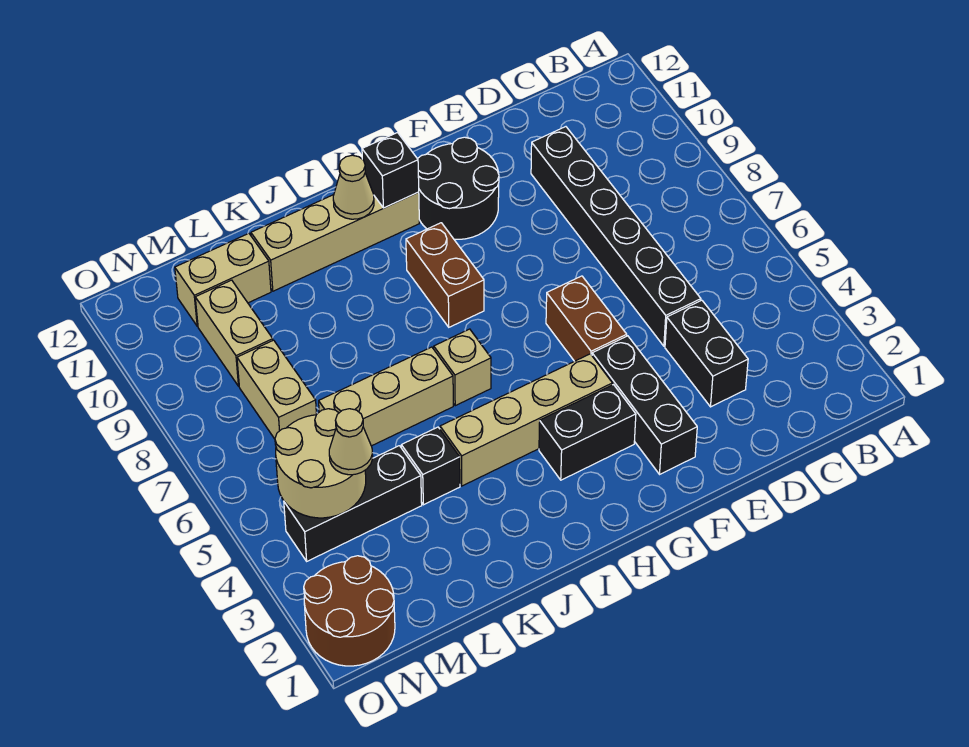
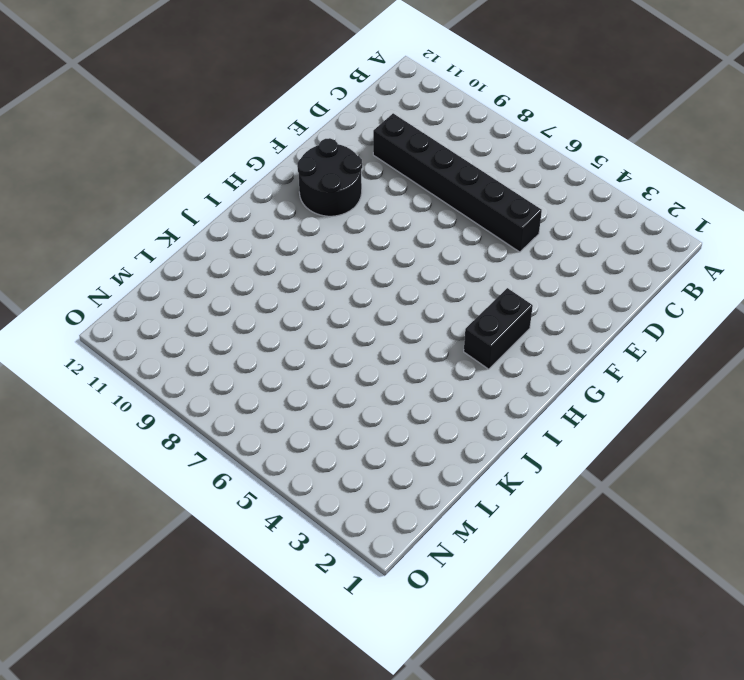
none -> black brick D3:D4 level 1
none -> black brick F2:F4 level 1
none -> brown brick F5:F6 level 1

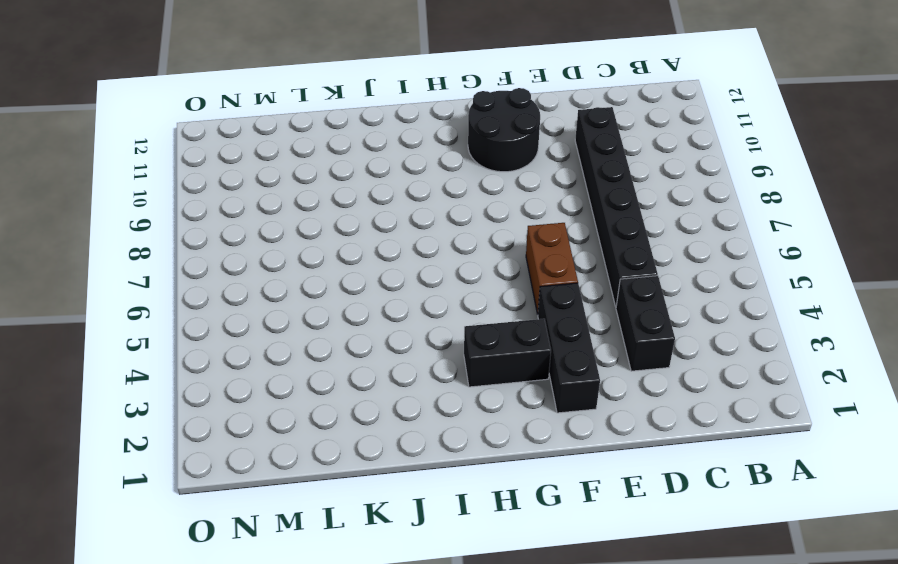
none -> tan brick G4:J4 level 1
none -> brown brick H8:H9 level 1
none -> tan brick H11:K11 level 1

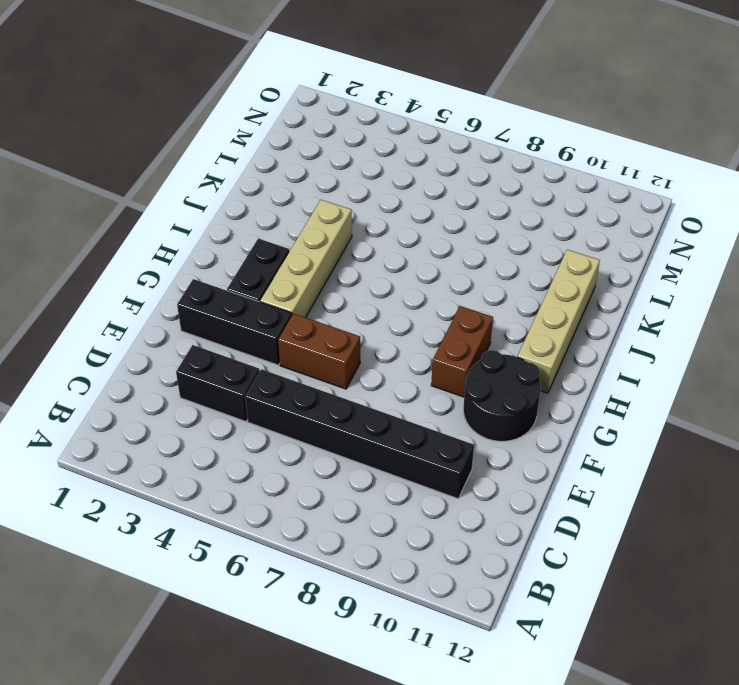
brown brick G9:H9 level 1 -> brown brick H8:H9 level 1
none -> tan brick I6 level 1
none -> tan brick J6:L6 level 1
none -> black brick K4 level 1

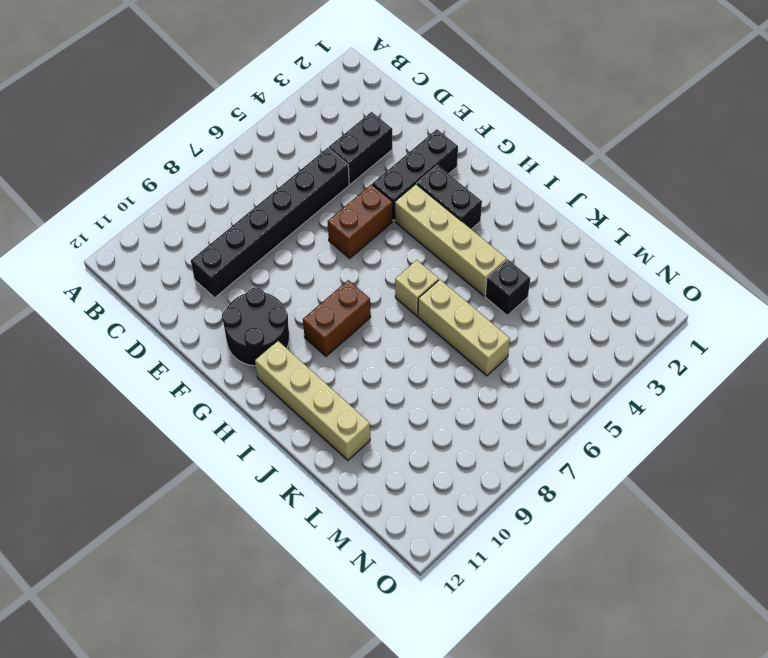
none -> black brick L4:N4 level 1
none -> tan brick L11:M11 level 1
none -> tan brick M7:M8 level 1

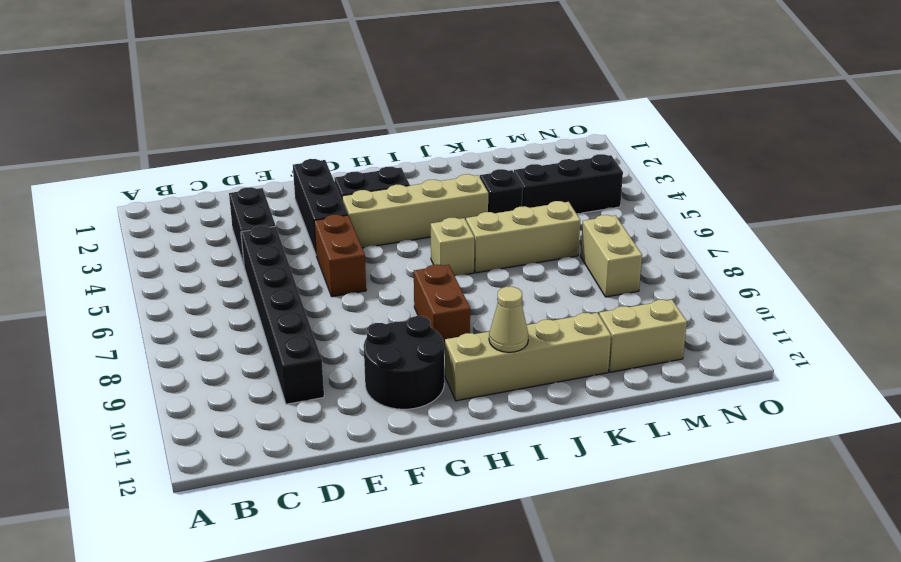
none -> tan brick M9:M10 level 1
none -> brown round brick N1:O2 level 1
none -> black brick H11 level 2

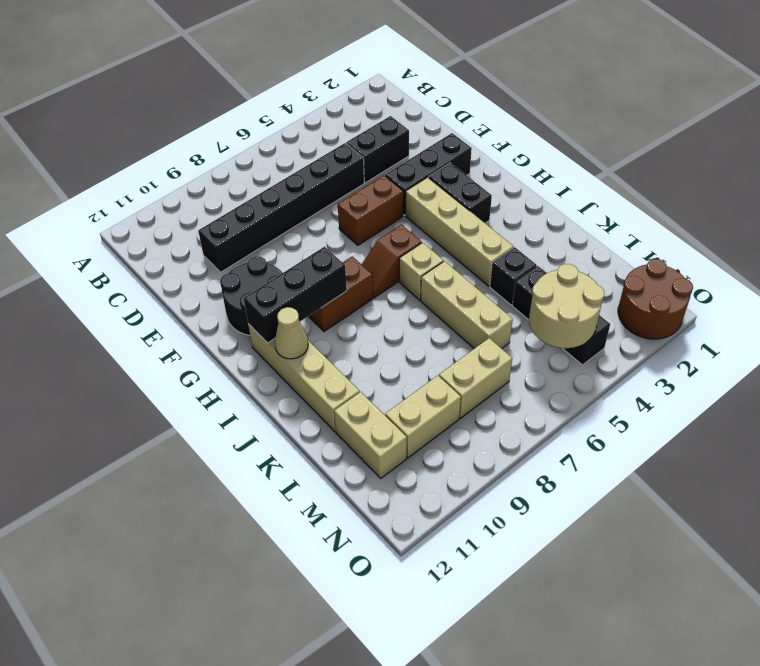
brown slope H6:H7 level 1 top 6 -> none
black brick H9:H11 level 2 -> black brick H11 level 2
none -> tan cone M4 level 3

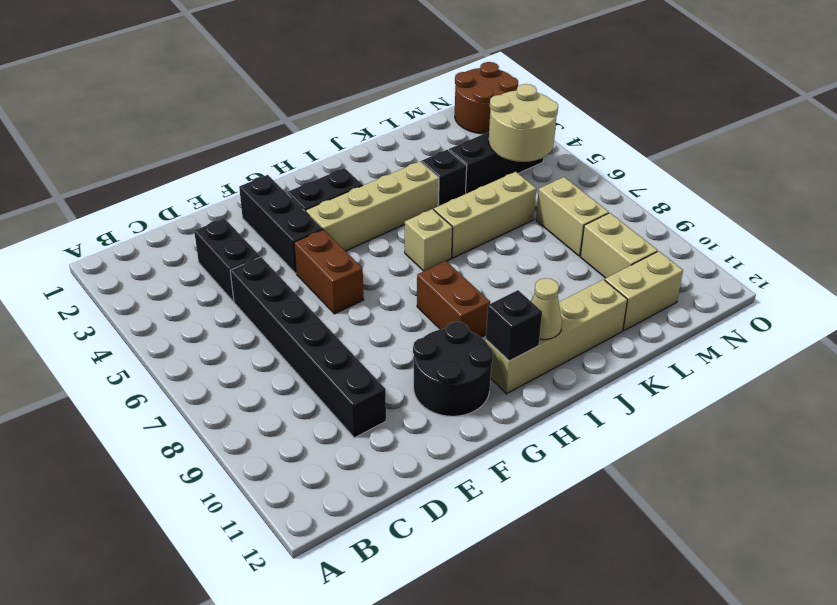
none -> tan cone M4 level 3

